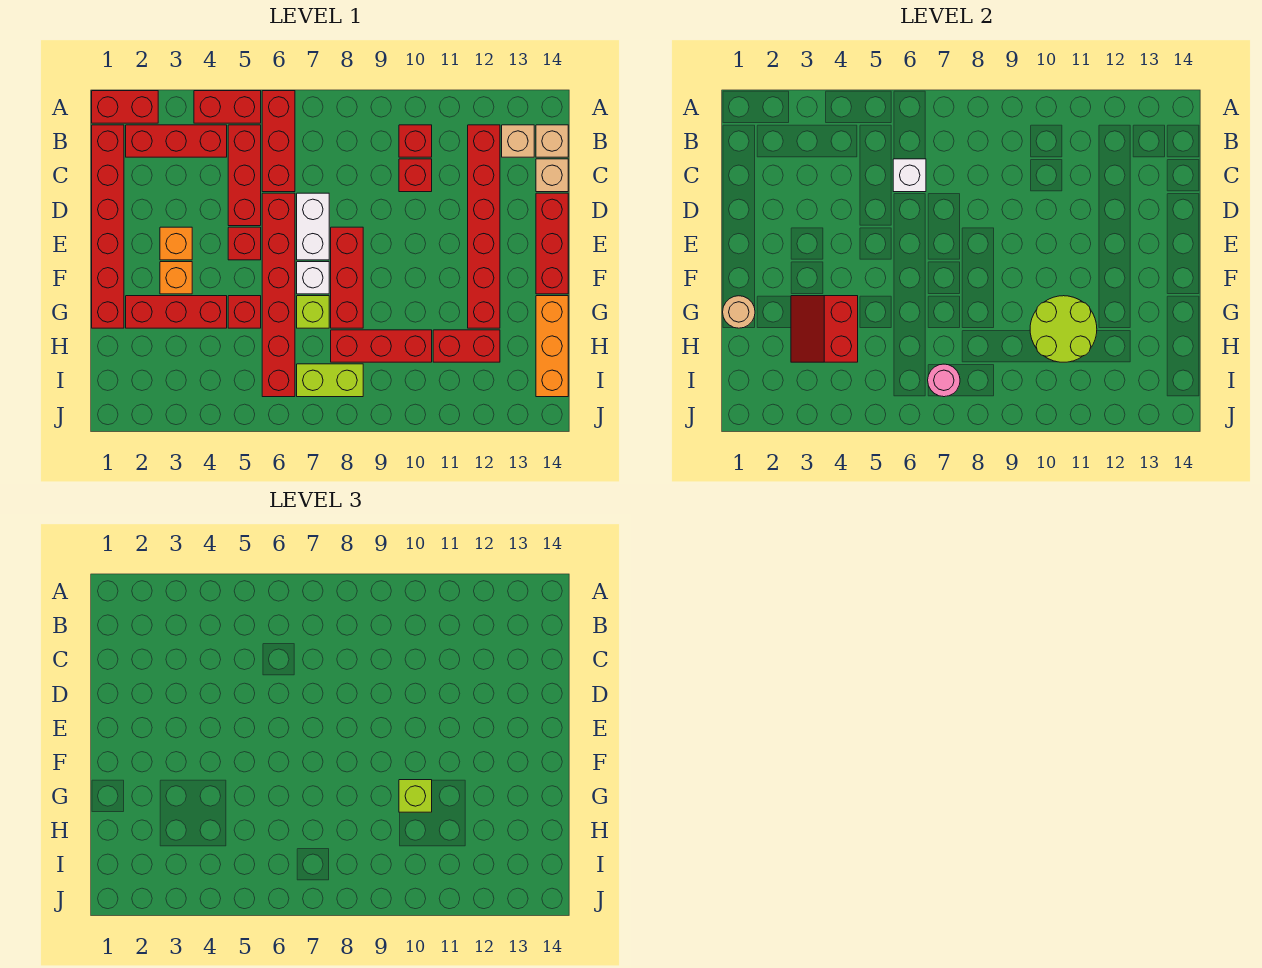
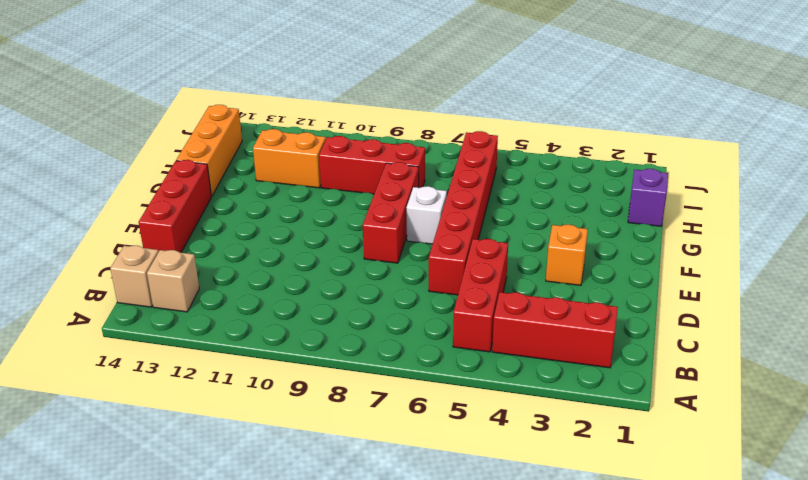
purple brick H1 level 1 -> none
orange brick H11:H12 level 1 -> red brick H11:H12 level 1
none -> red brick A1:A2 level 1
none -> red brick A4:A5 level 1
none -> red brick A6:C6 level 1
none -> red brick B1:G1 level 1

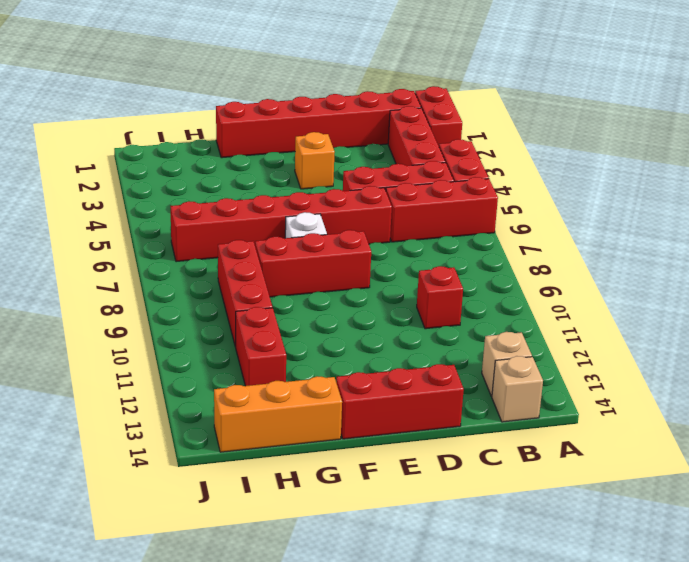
none -> red brick B10 level 1
none -> red brick B12:G12 level 1
none -> tan brick C14 level 1
none -> white brick D7:E7 level 1

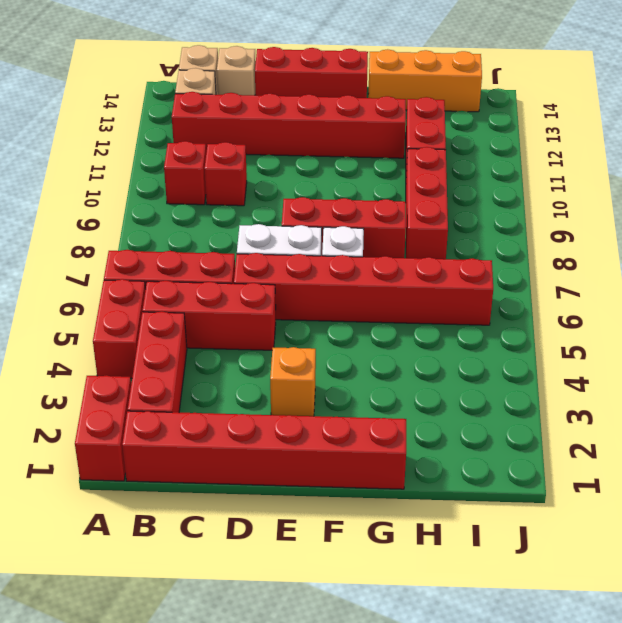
none -> red brick E5 level 1
none -> orange brick F3 level 1
none -> red brick G2:G4 level 1
none -> red brick G5 level 1

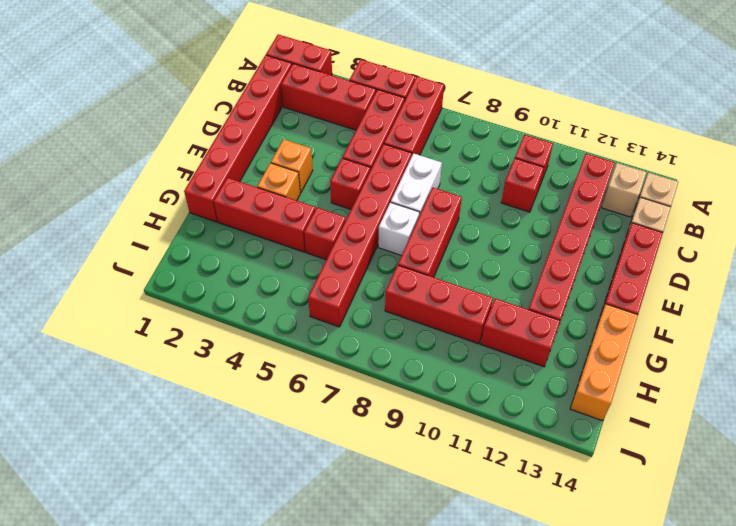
none -> lime brick G7 level 1
none -> lime brick I7:I8 level 1
none -> white brick C6 level 2
none -> tan round brick G1 level 2

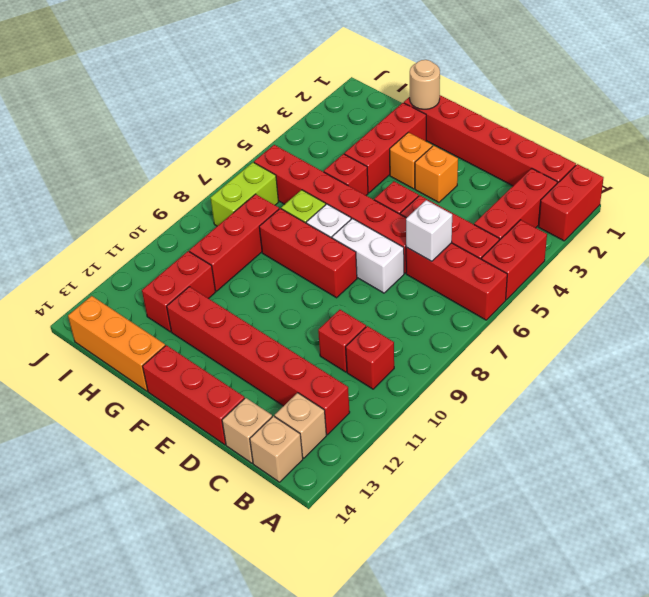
none -> red slope G3:H4 level 2 top 4
none -> lime round brick G10:H11 level 2
none -> pink round brick I7 level 2
none -> lime brick G10 level 3

